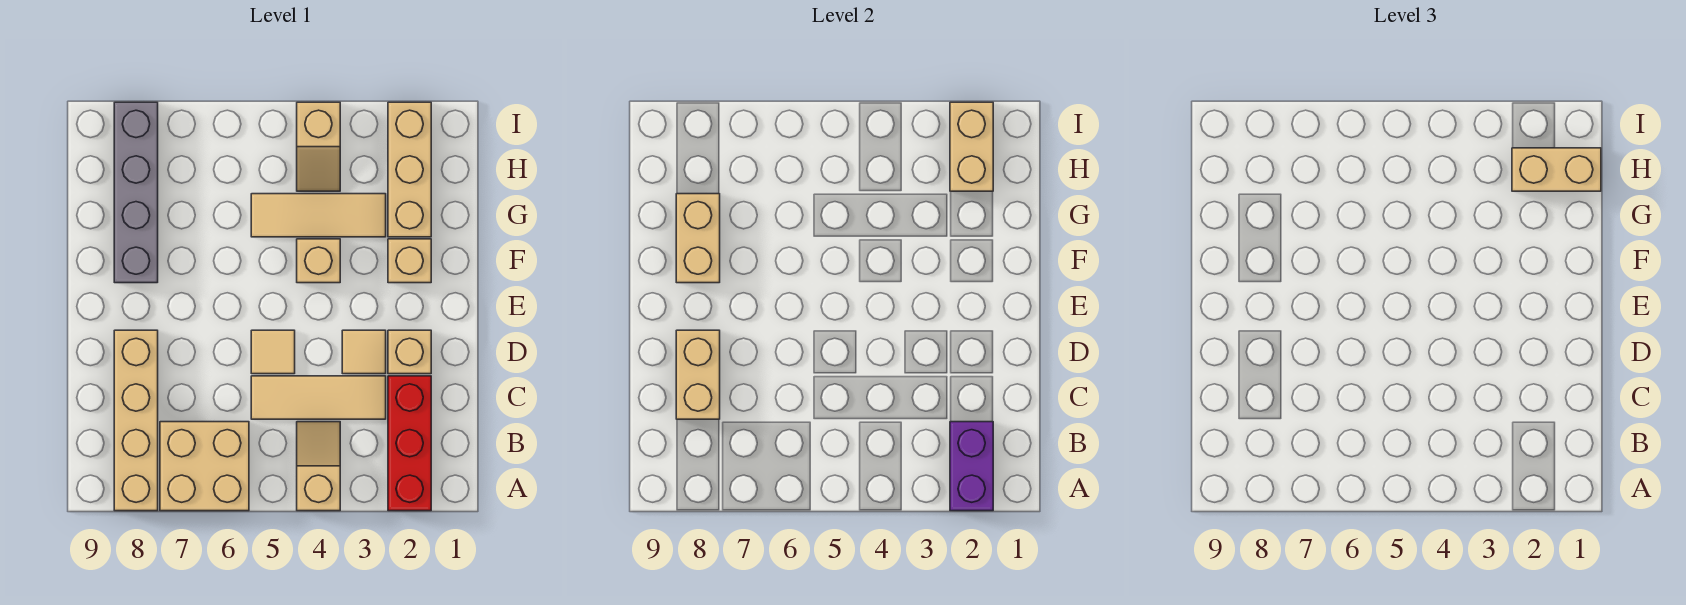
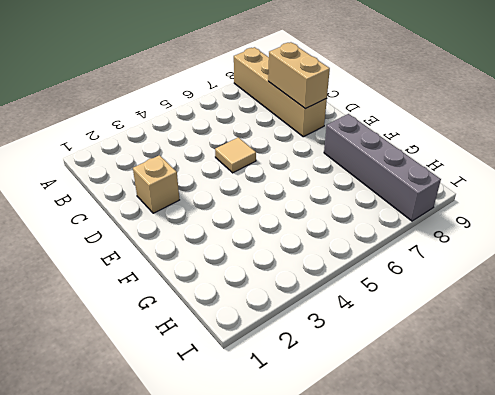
none -> red brick A2:C2 level 1
none -> tan slope A4:B4 level 1 top A
none -> tan brick A6:B7 level 1

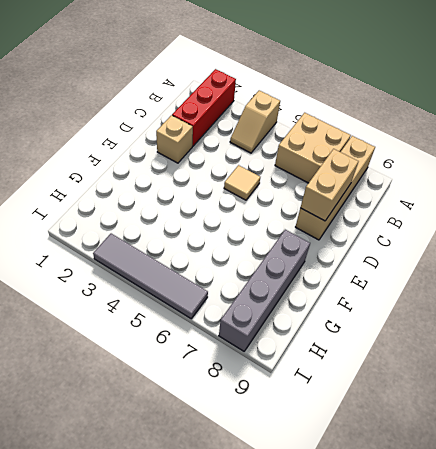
grey tile I3:I6 level 1 -> tan slope H4:I4 level 1 top I
none -> tan tile C3:C5 level 1
none -> tan tile D3 level 1
none -> tan brick F2 level 1

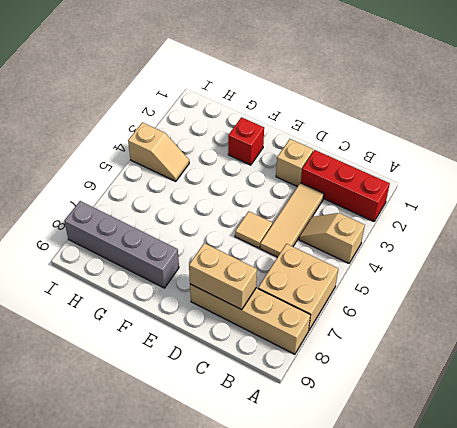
red brick F2 level 1 -> tan brick F2 level 1
none -> tan tile D3 level 1
none -> tan brick F4 level 1
none -> tan brick G2:I2 level 1

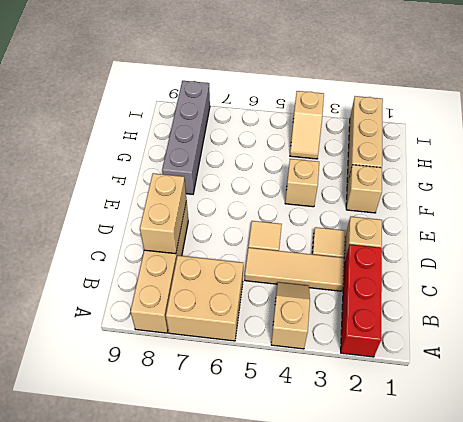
none -> tan tile G3:G5 level 1
none -> purple brick A2:B2 level 2
none -> tan brick F8:G8 level 2

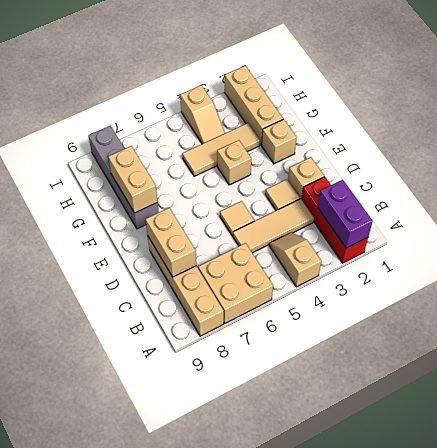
none -> tan brick H2:I2 level 2
none -> tan brick H1:H2 level 3

